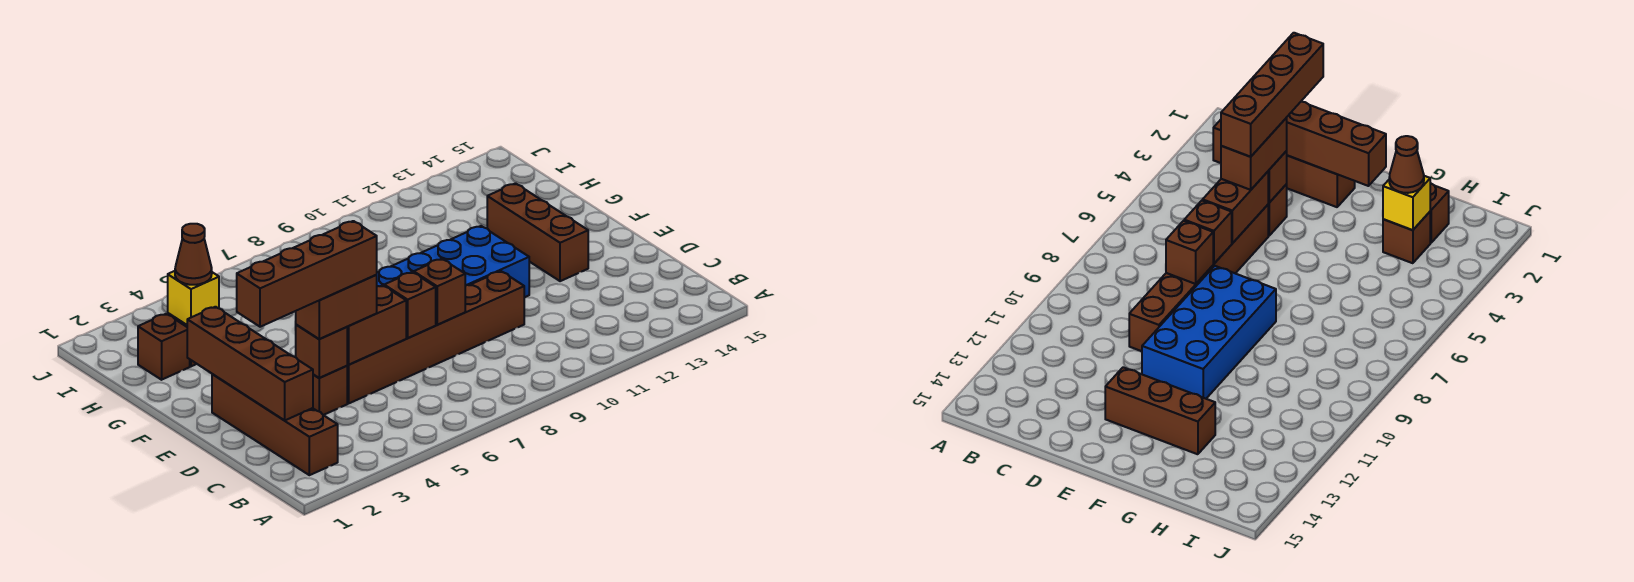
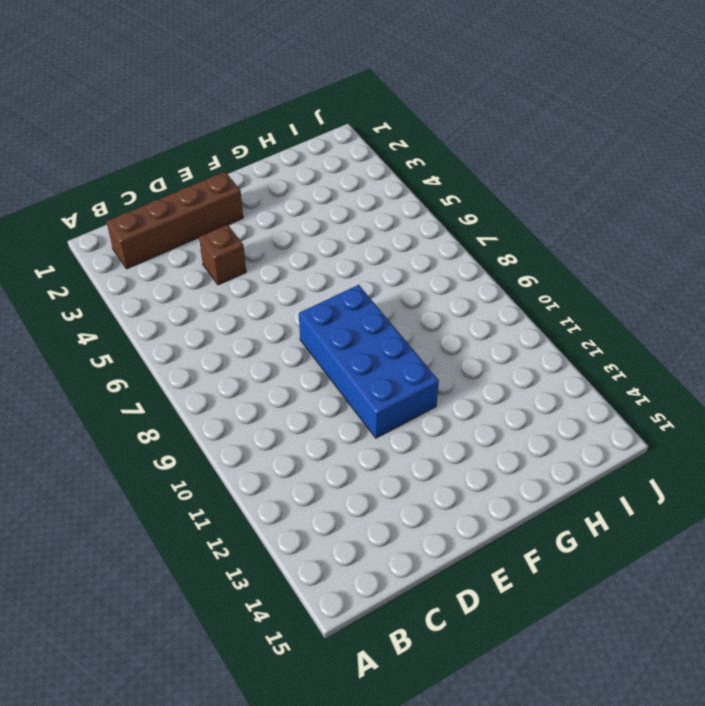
none -> brown brick D5:D10 level 1
none -> brown brick E13:G13 level 1
none -> brown brick H2 level 1

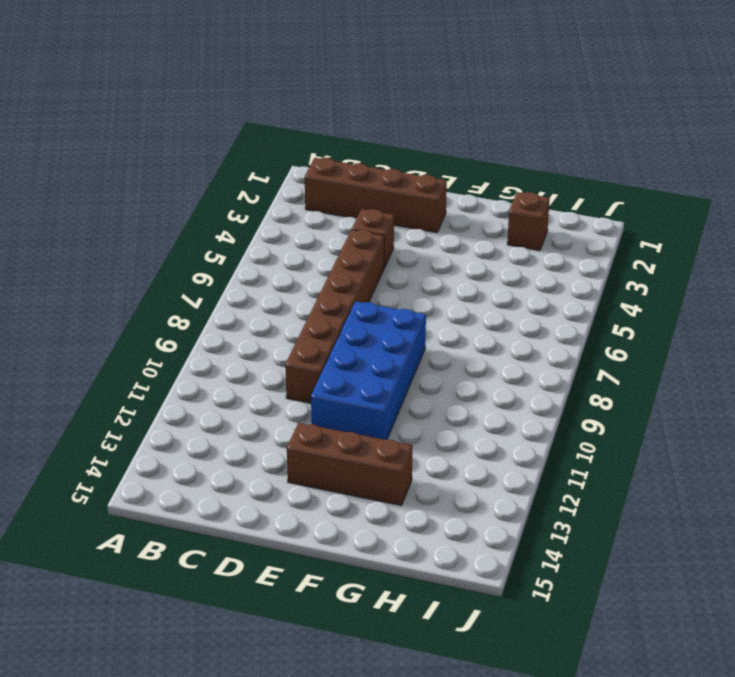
none -> brown brick H3 level 1
none -> brown brick C2:F2 level 2
none -> brown brick D4 level 2

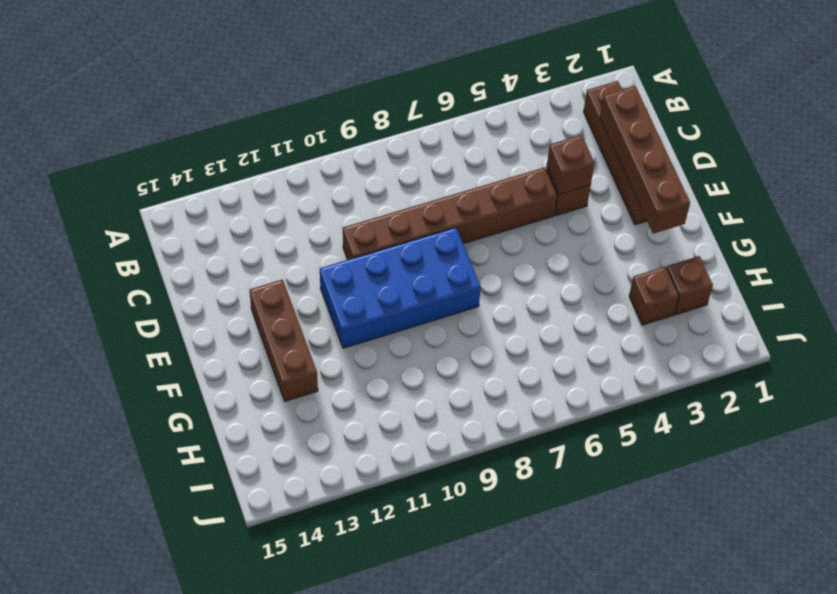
none -> brown brick D5:D6 level 2
none -> brown brick D7 level 2
none -> brown brick D8 level 2

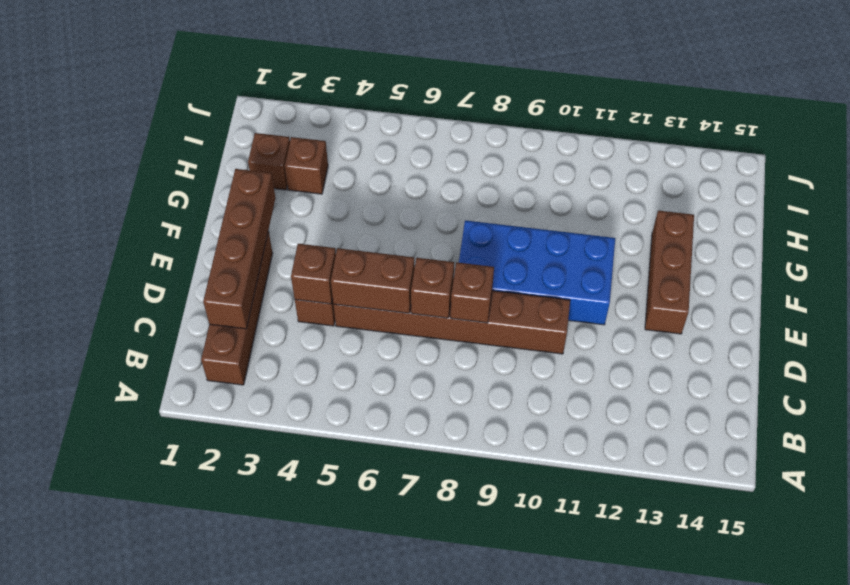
none -> yellow brick H3 level 2
none -> brown brick D4:D5 level 3
none -> brown cone H3 level 3

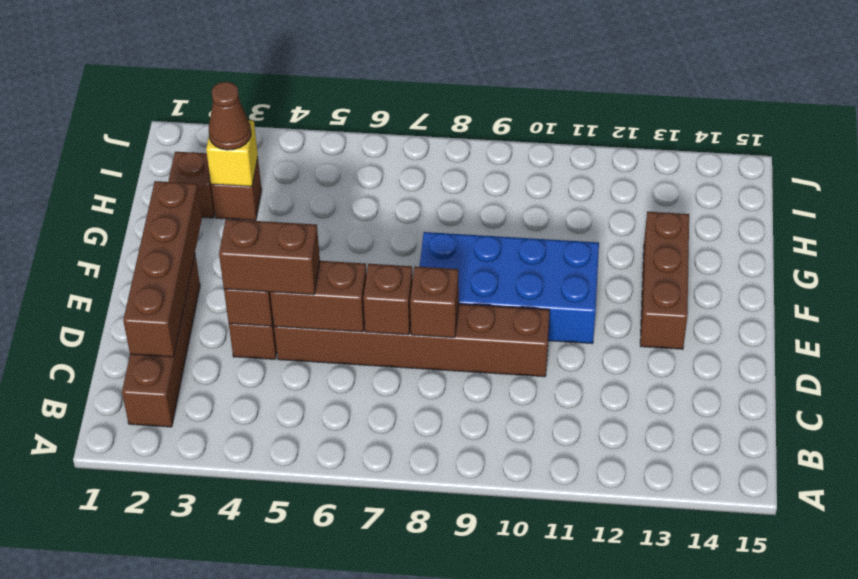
none -> brown brick D2:D5 level 4

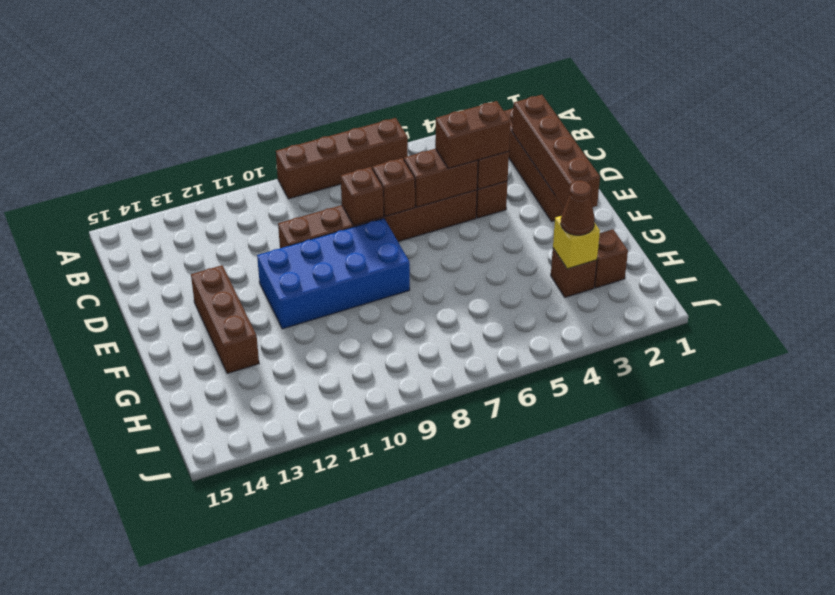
brown brick A6:A9 level 1 -> brown brick D2:D5 level 4

